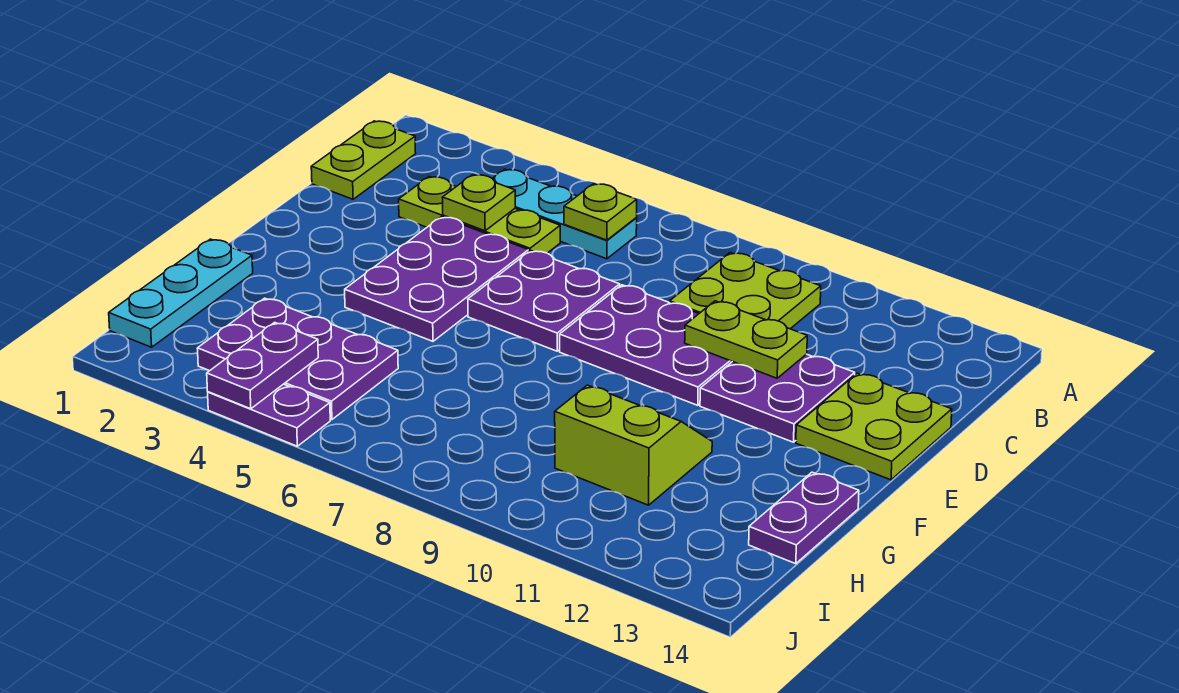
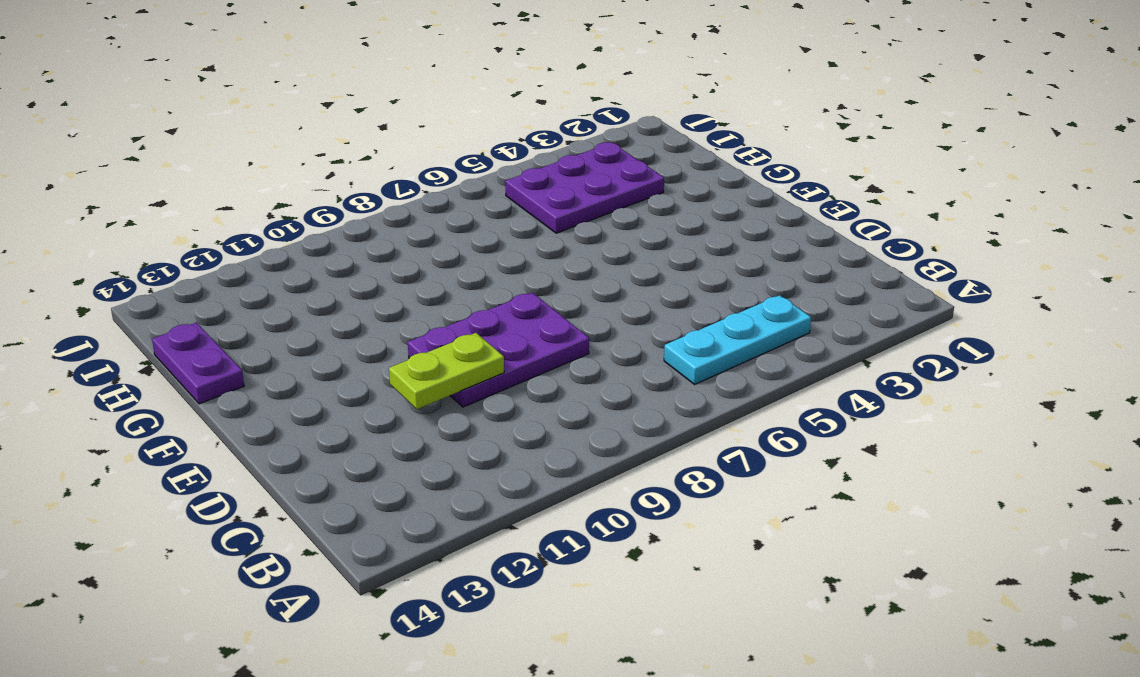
none -> lime plate B1:C1 level 1
none -> lime plate B9:C10 level 1
none -> lime plate C3:C5 level 1

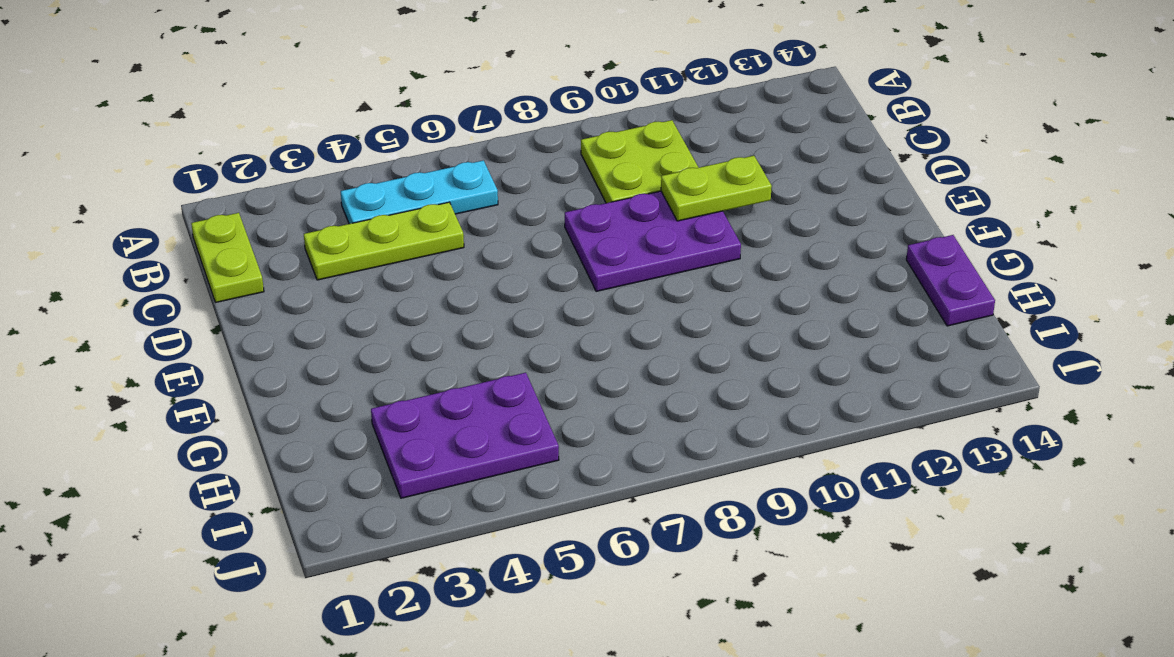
none -> purple plate D4:F5 level 1
none -> purple plate D6:E7 level 1
none -> purple plate D11:E12 level 1

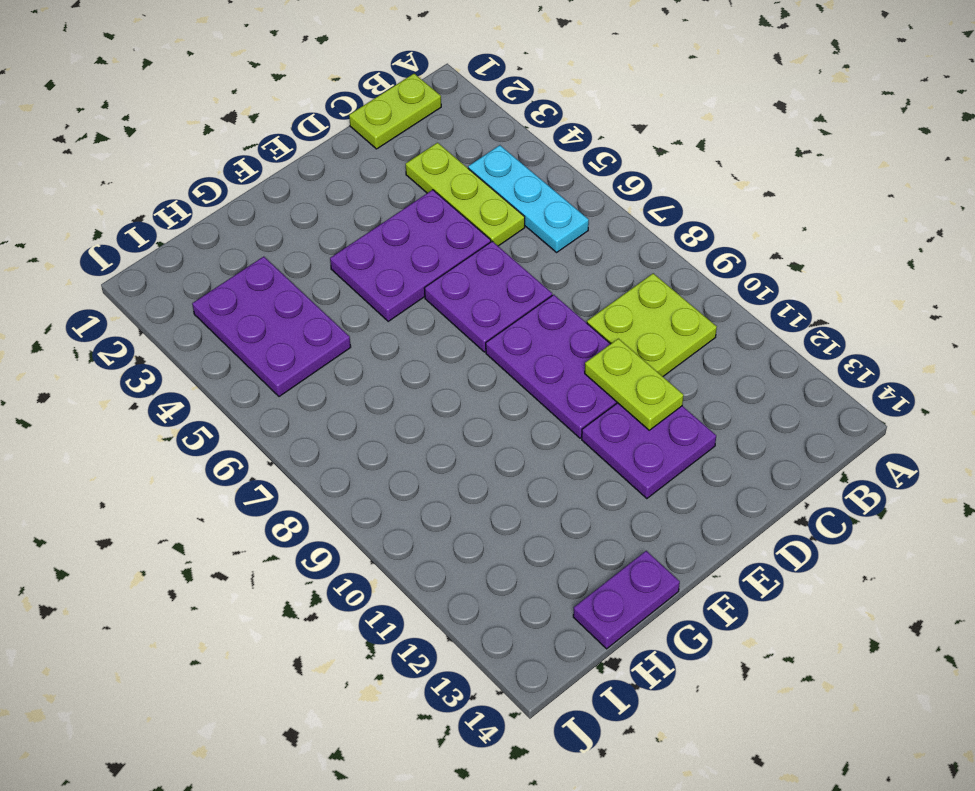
none -> lime plate D13:E14 level 1
none -> cyan plate G1:I1 level 1
none -> lime slope G10:H11 level 1 top H

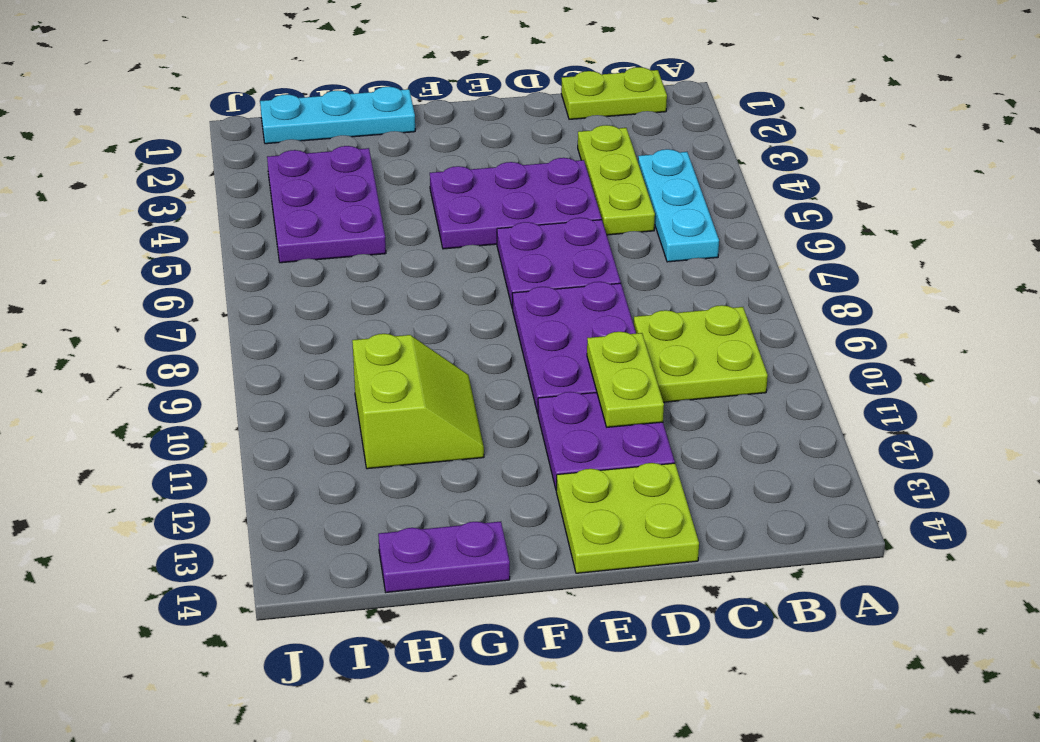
none -> purple plate J4:J5 level 1
none -> lime plate B6 level 2
none -> lime plate C4 level 2

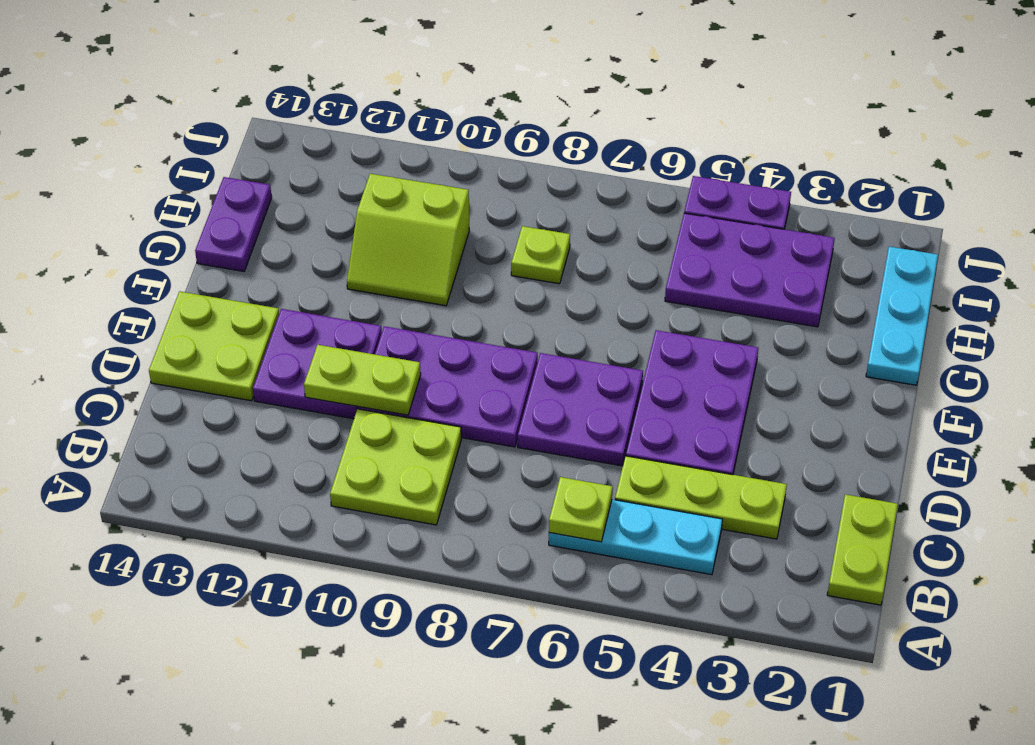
lime plate H8 level 1 -> lime plate C4 level 2
none -> purple plate I4:J4 level 2

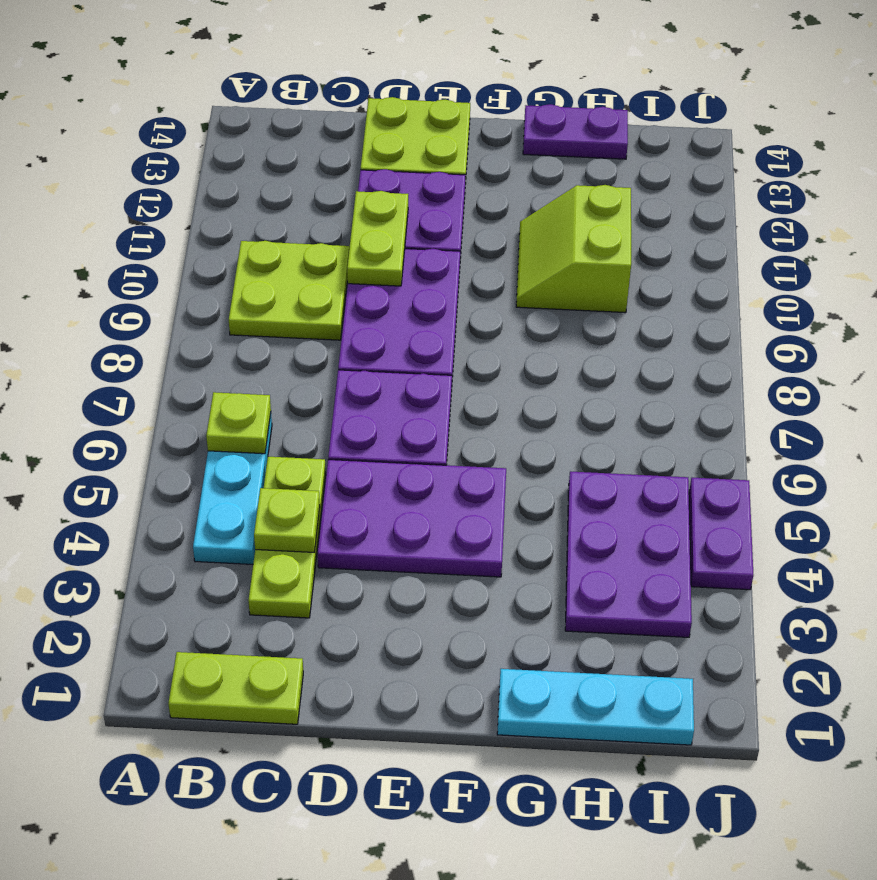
none -> purple plate I4:J4 level 2

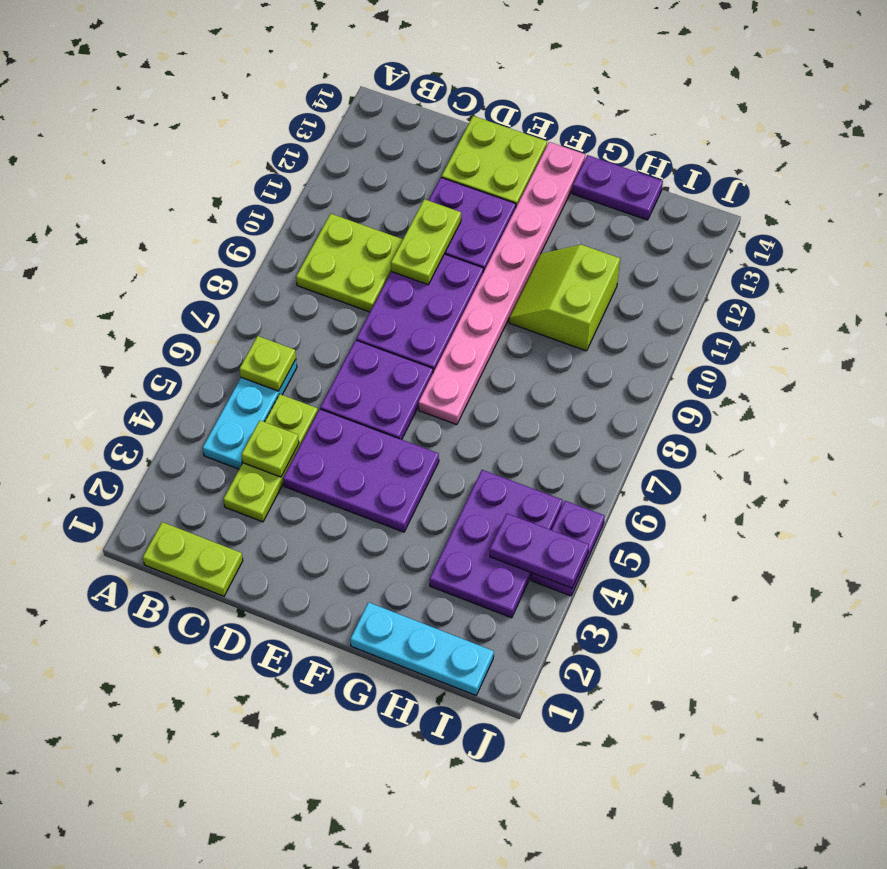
pink plate F7:F14 level 1 -> none

